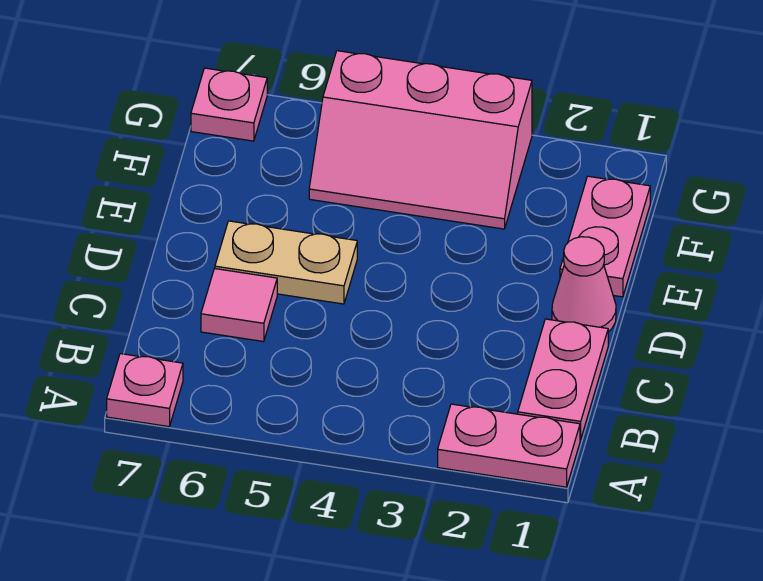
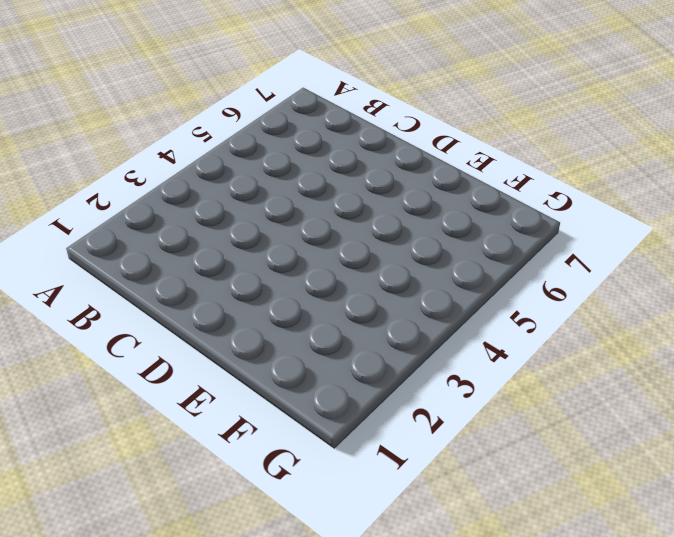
none -> pink plate A1:A2 level 1
none -> pink plate A7 level 1

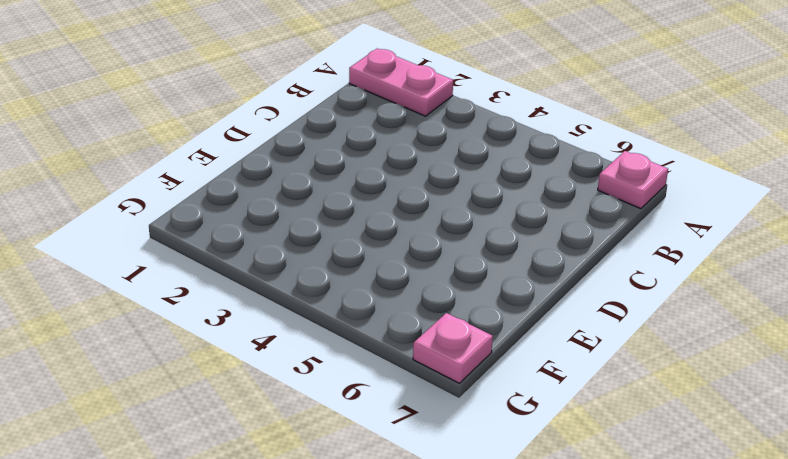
none -> pink plate B1:C1 level 1
none -> pink tile C6 level 1

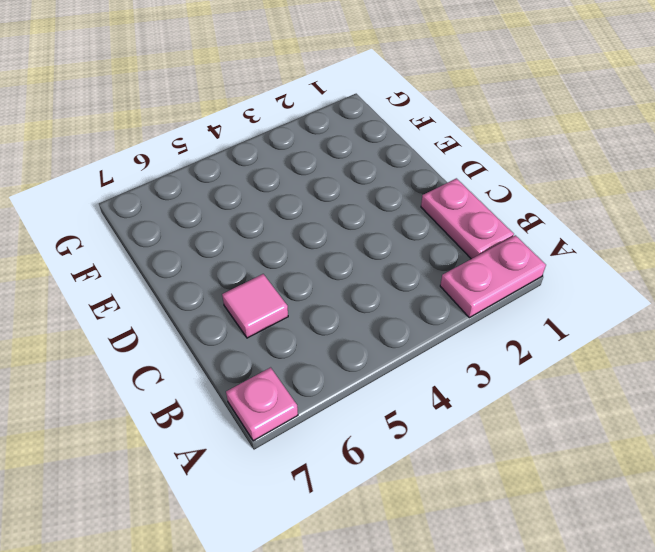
none -> pink cone D1 level 1
none -> tan plate D5:D6 level 1

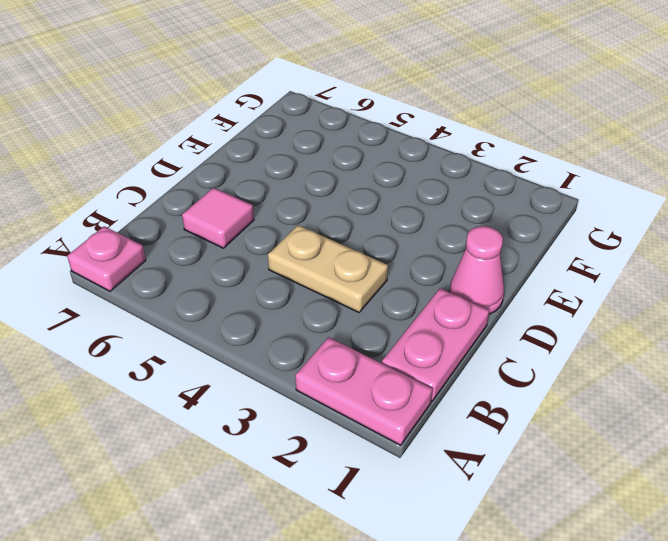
tan plate C3:C4 level 1 -> tan plate D5:D6 level 1
none -> pink plate E1:F1 level 1
none -> pink slope F3:G5 level 1 top G

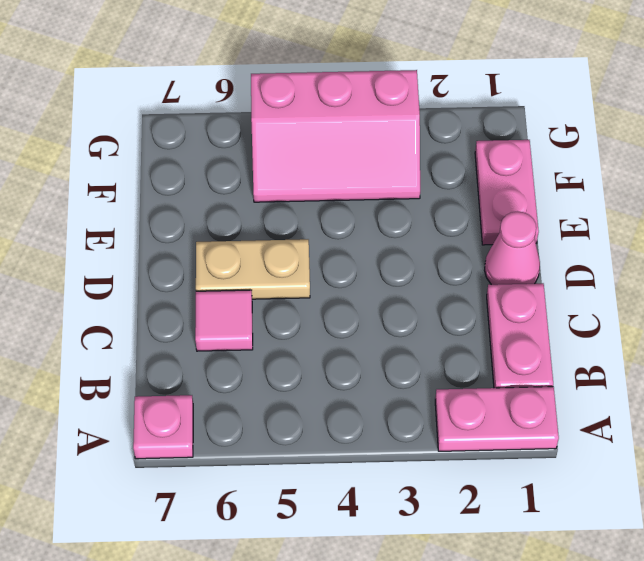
none -> pink plate G7 level 1

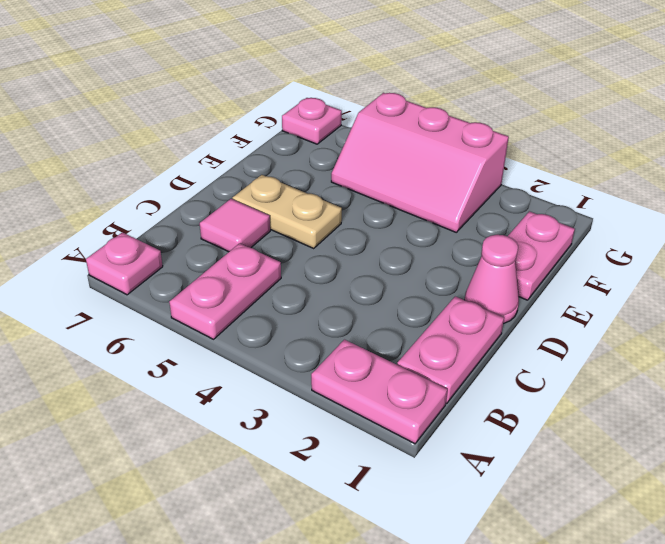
pink plate A5:B5 level 1 -> none

